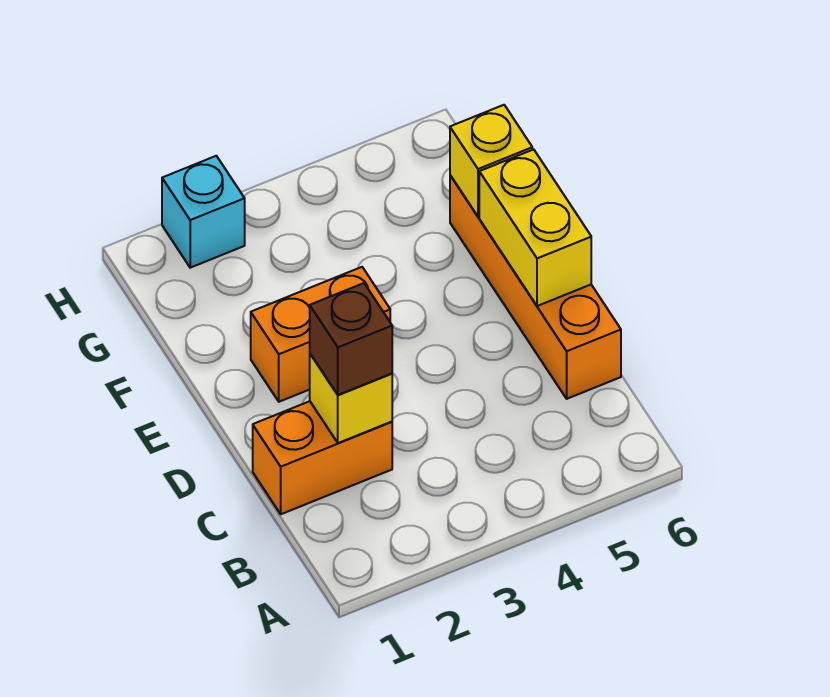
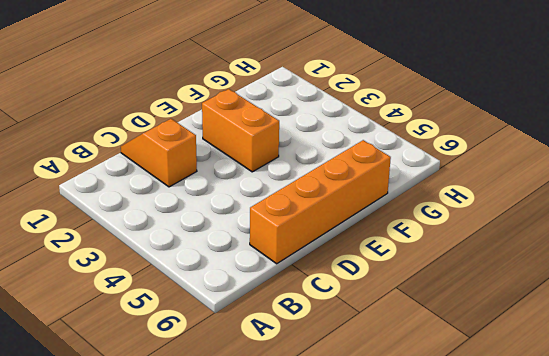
orange slope C1:C2 level 1 top 2 -> orange brick C1:C2 level 1
none -> cyan brick H2 level 1
none -> yellow brick C2 level 2

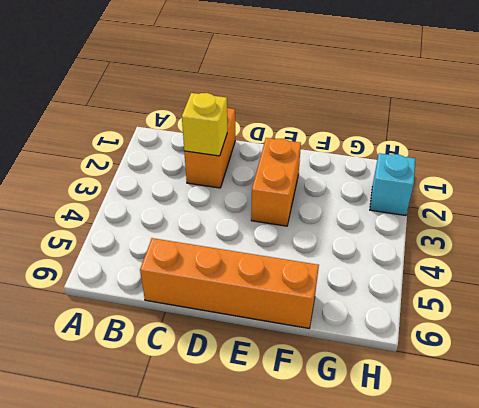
none -> yellow brick D6:E6 level 2
none -> yellow brick F6 level 2

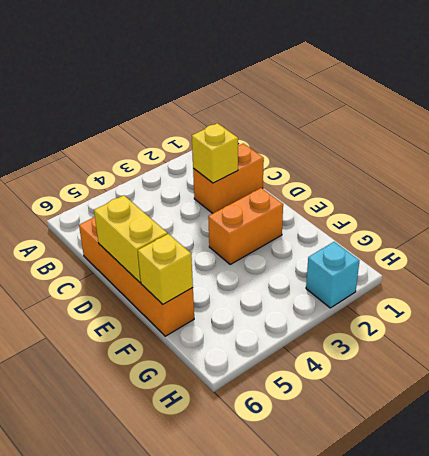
none -> brown brick C2 level 3

